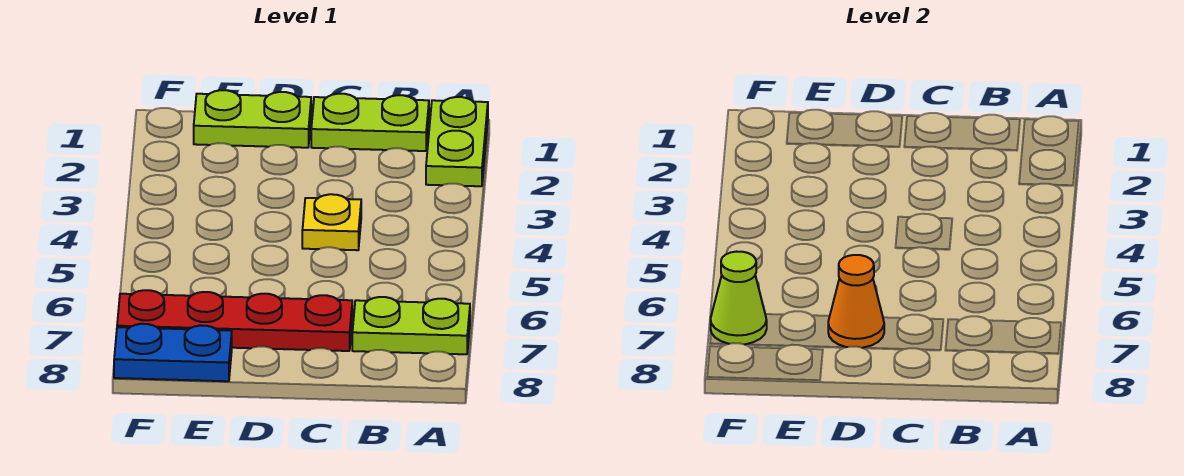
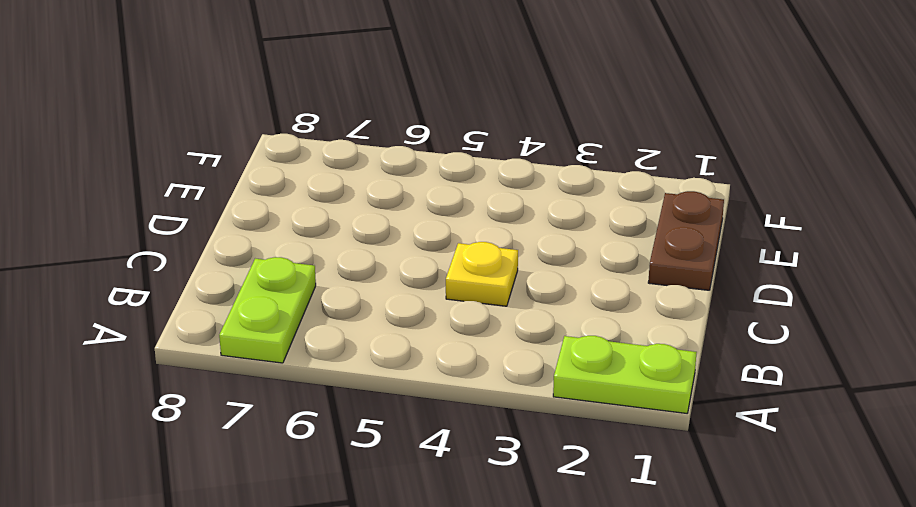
brown plate D1:E1 level 1 -> lime plate D1:E1 level 1
none -> lime plate B1:C1 level 1
none -> red plate C7:F7 level 1

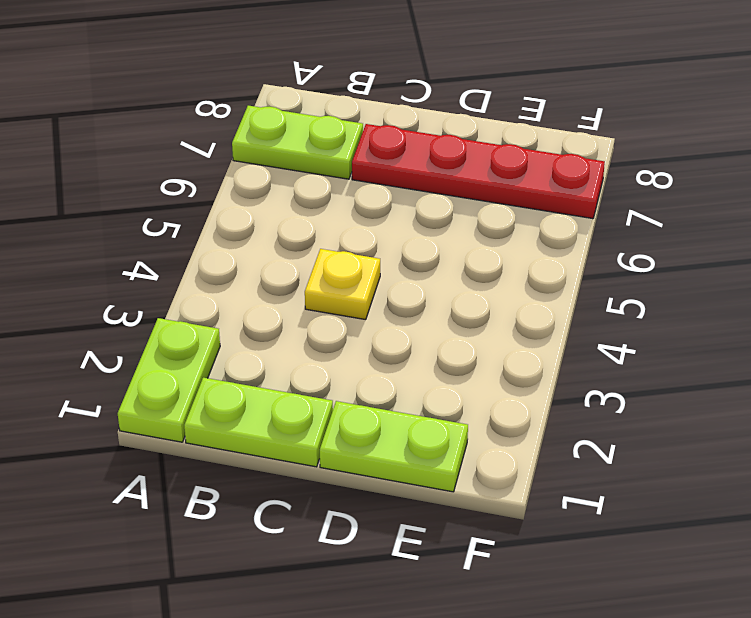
none -> blue plate E8:F8 level 1
none -> orange cone D7 level 2

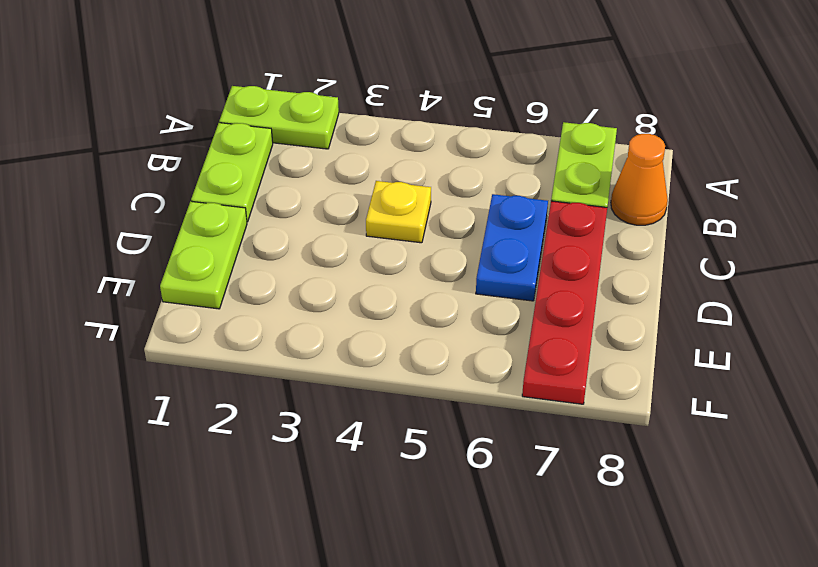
orange cone B8 level 1 -> orange cone D7 level 2
blue plate C6:D6 level 1 -> blue plate E8:F8 level 1
none -> lime cone F7 level 2

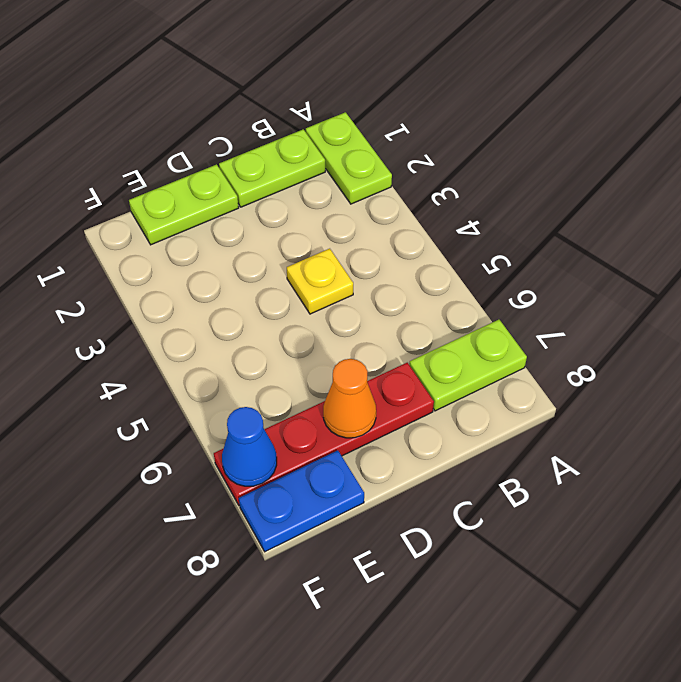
blue cone F7 level 2 -> lime cone F7 level 2

